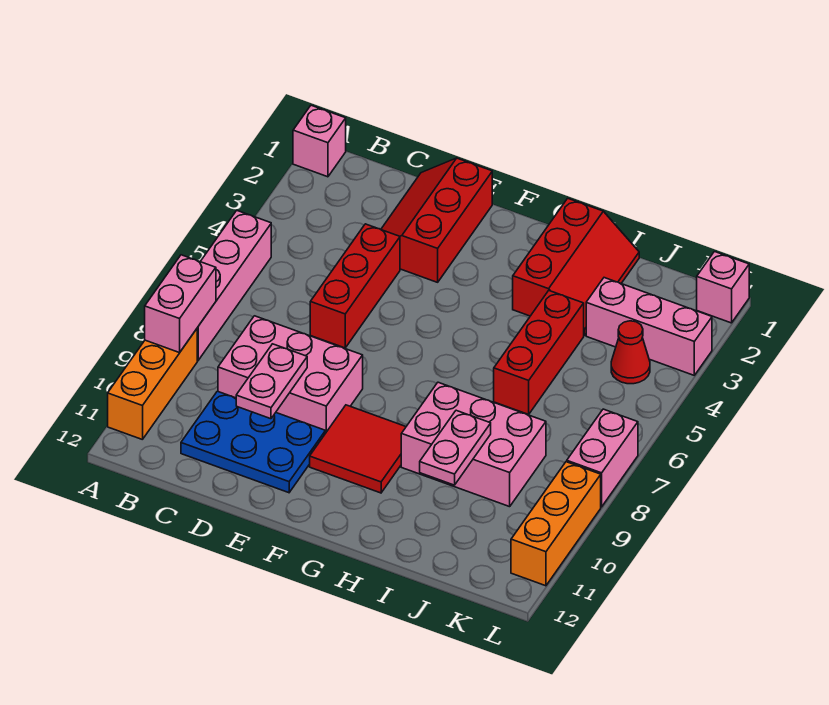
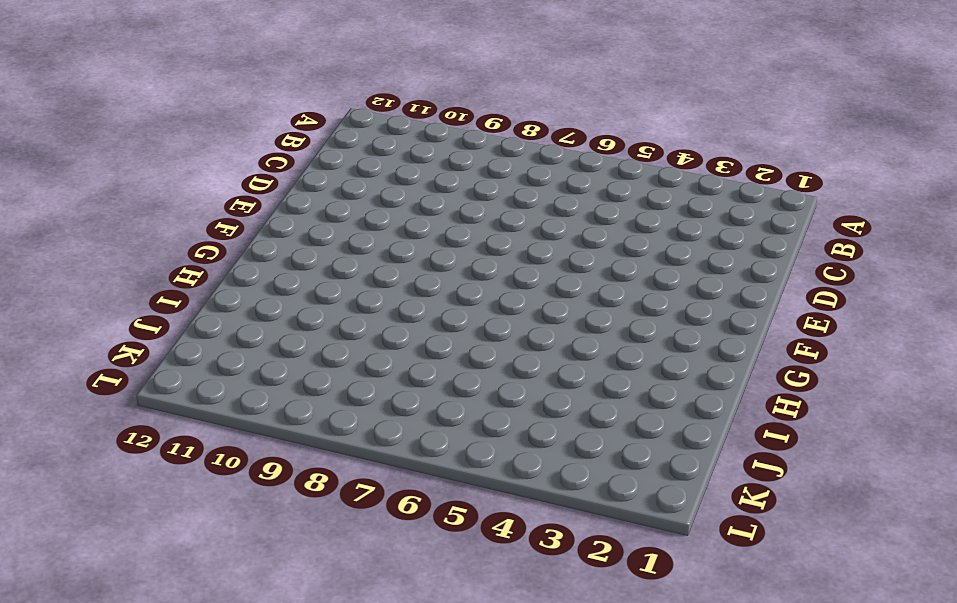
none -> pink brick A1 level 1
none -> pink brick A5:A8 level 1
none -> orange brick A9:A11 level 1

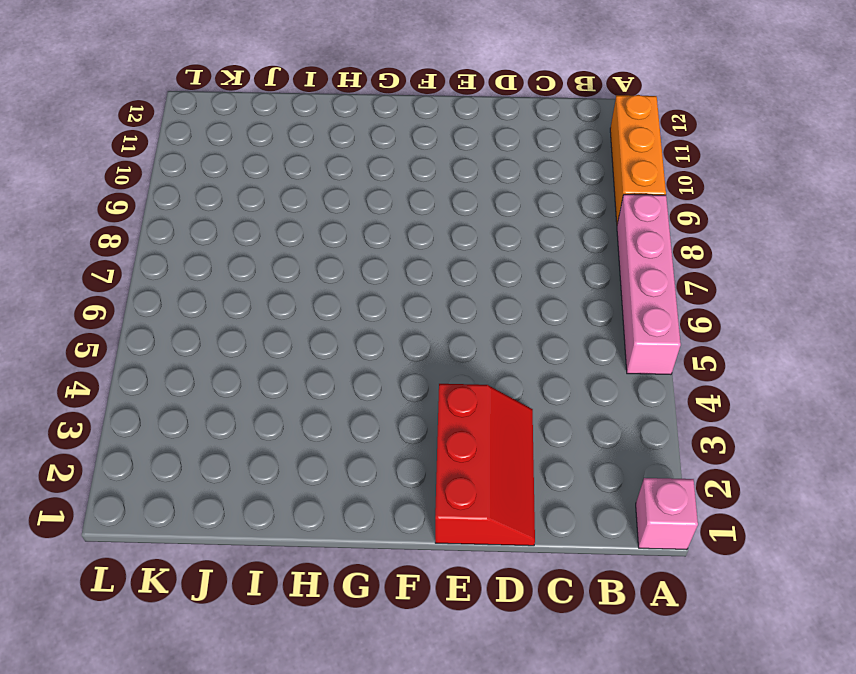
none -> pink brick C8:E9 level 1
none -> blue plate C10:E11 level 1
none -> red brick D4:D6 level 1

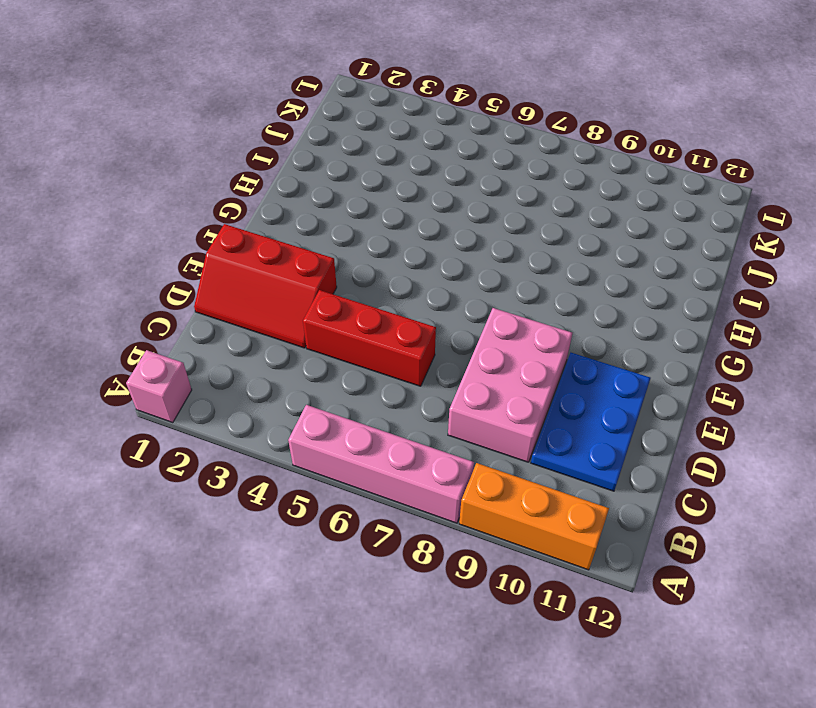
none -> red tile F9:G10 level 1
none -> red slope H1:I3 level 1 top H
none -> pink brick H8:J9 level 1

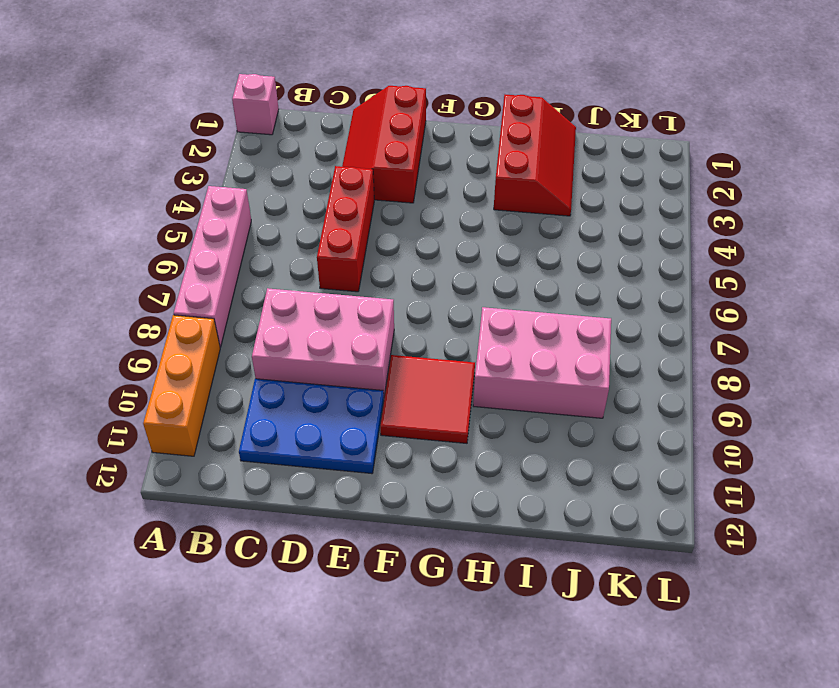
none -> red brick I4:I6 level 1
none -> pink brick J3:L3 level 1
none -> red cone K4 level 1

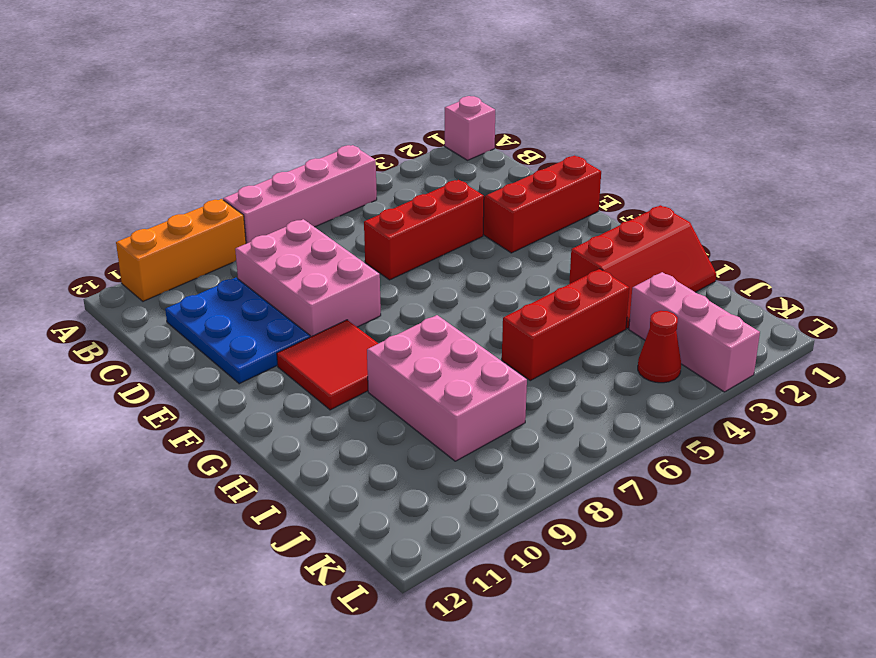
none -> pink brick L1 level 1
none -> pink brick L7:L8 level 1
none -> orange brick L9:L11 level 1

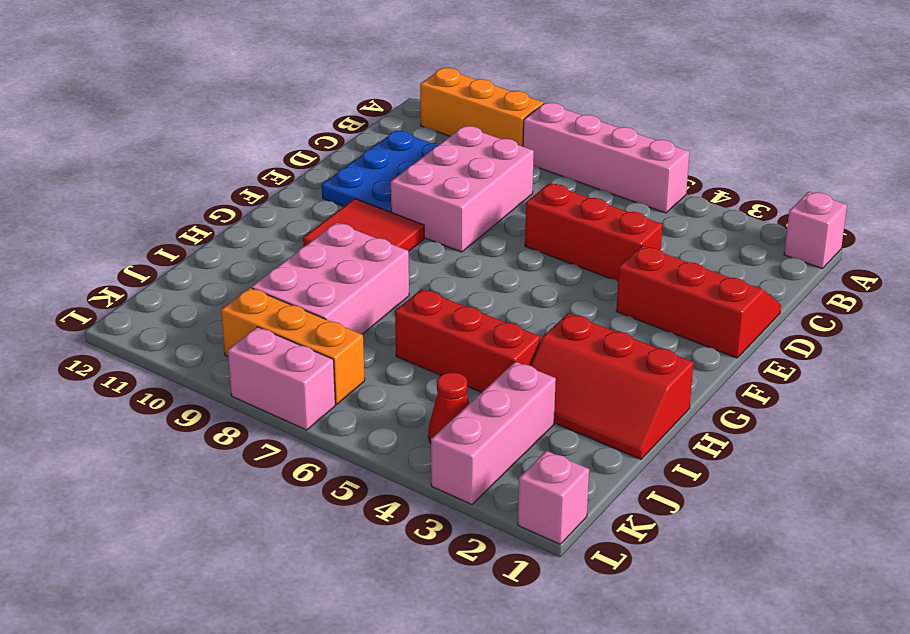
orange brick K7:K9 level 1 -> orange brick L9:L11 level 1
none -> pink brick A8:A9 level 2
none -> pink plate D9:D10 level 2
none -> pink plate I9:I10 level 2

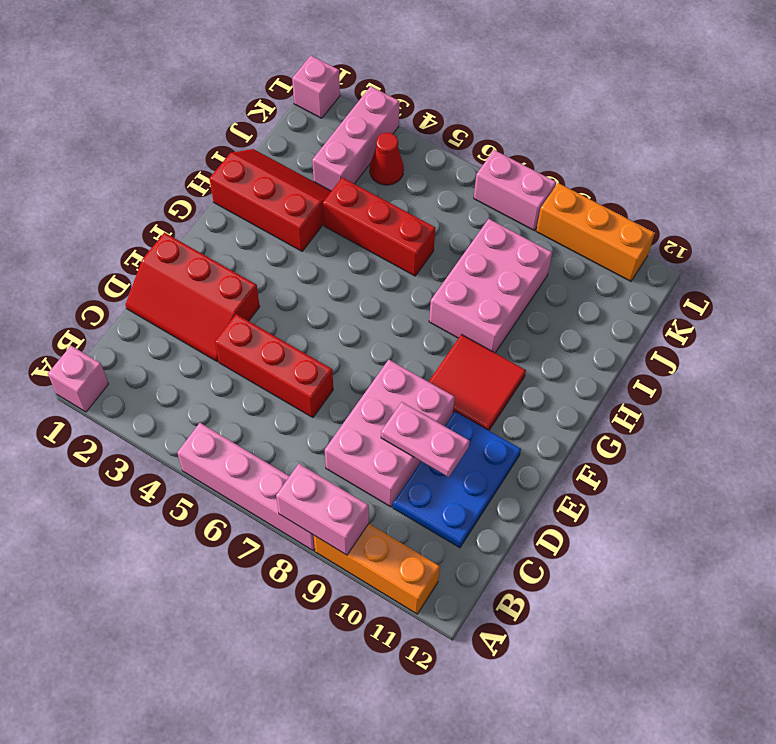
none -> pink plate I9:I10 level 2

